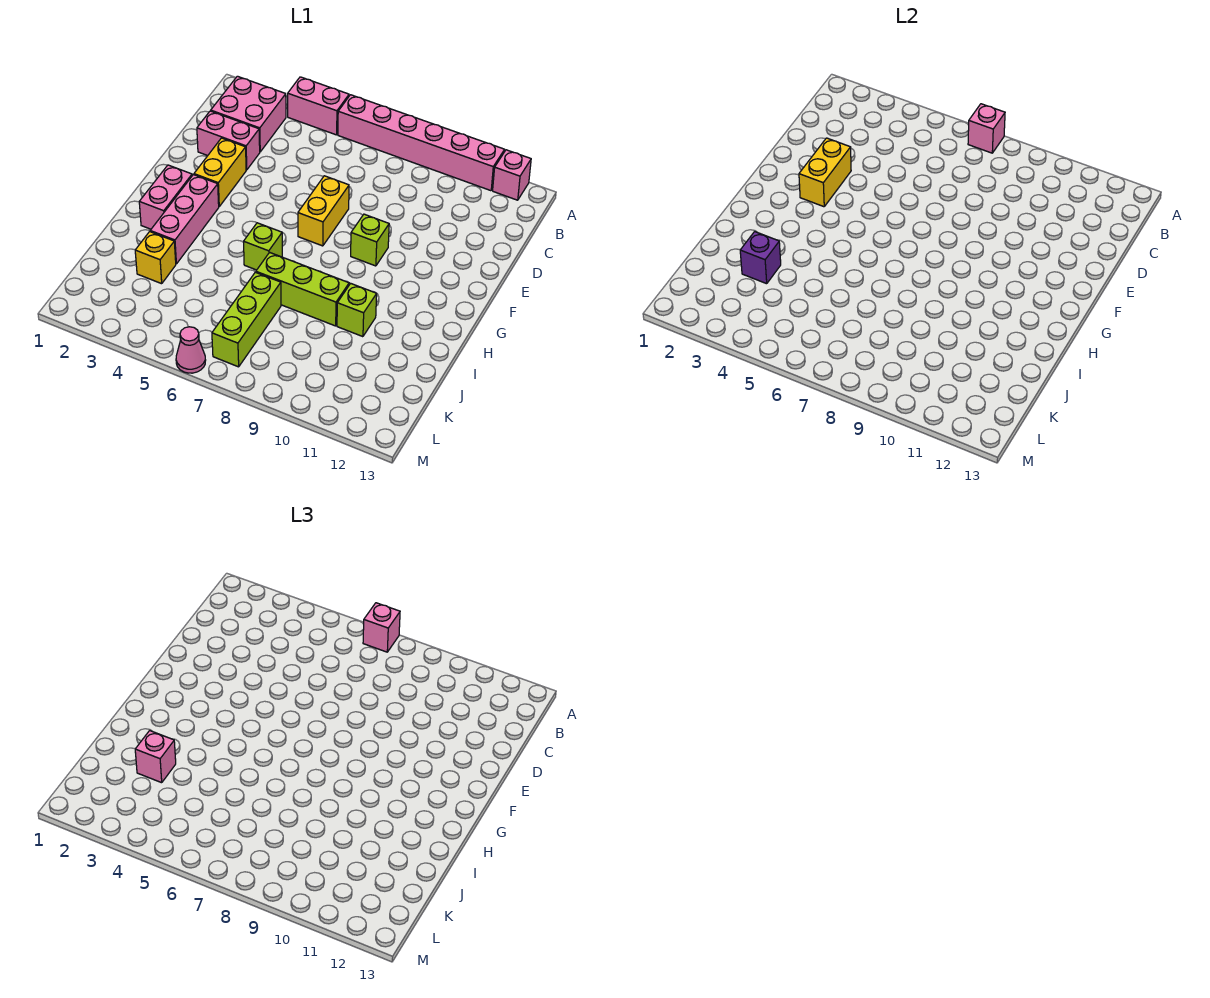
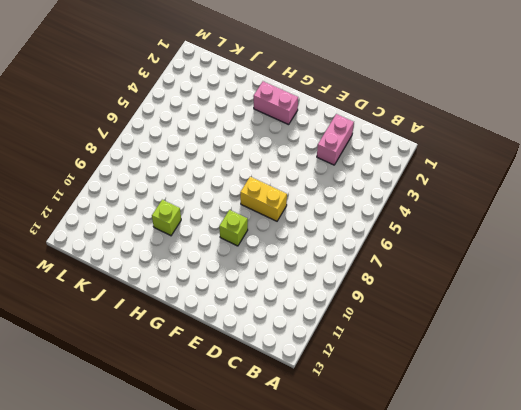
none -> pink brick A4:A5 level 1
none -> pink brick A6:A11 level 1
none -> pink brick A12 level 1

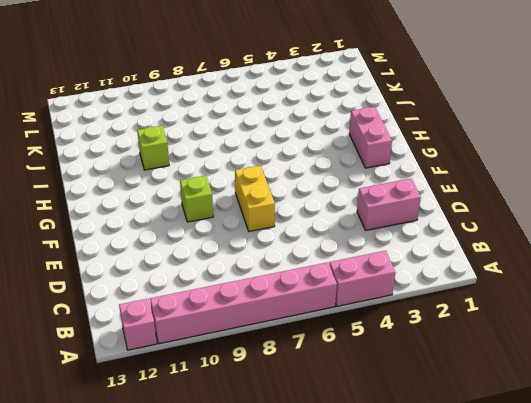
none -> pink brick B2:C3 level 1
none -> yellow brick E3:F3 level 1
none -> pink brick G3:I3 level 1

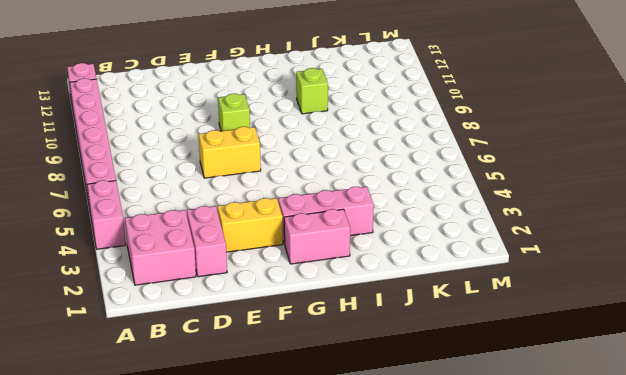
none -> lime brick H6 level 1
none -> lime brick I7:I9 level 1
none -> yellow brick J3 level 1

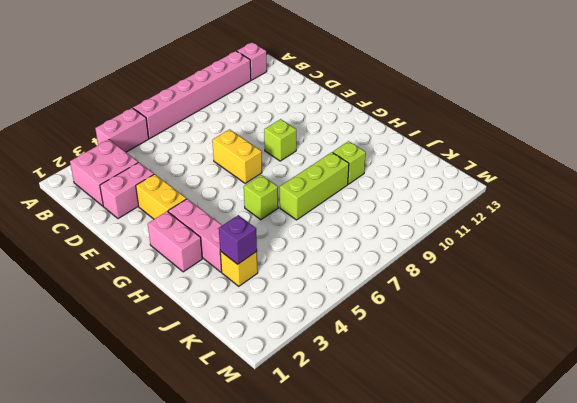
none -> lime brick J7:L7 level 1
none -> pink cone M6 level 1
none -> pink brick A7 level 2

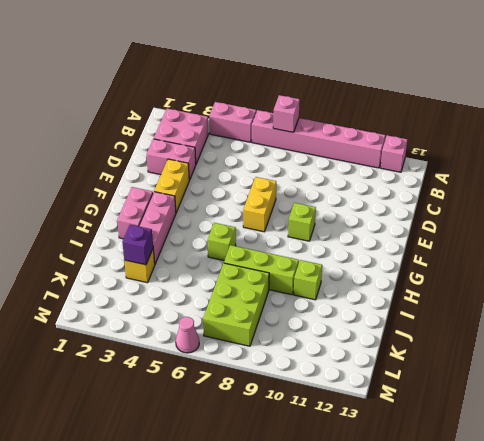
lime brick J7:L8 level 1 -> lime brick J7:L7 level 1
none -> yellow brick E3:F3 level 2
none -> pink brick A7 level 3
none -> pink brick J3 level 3

